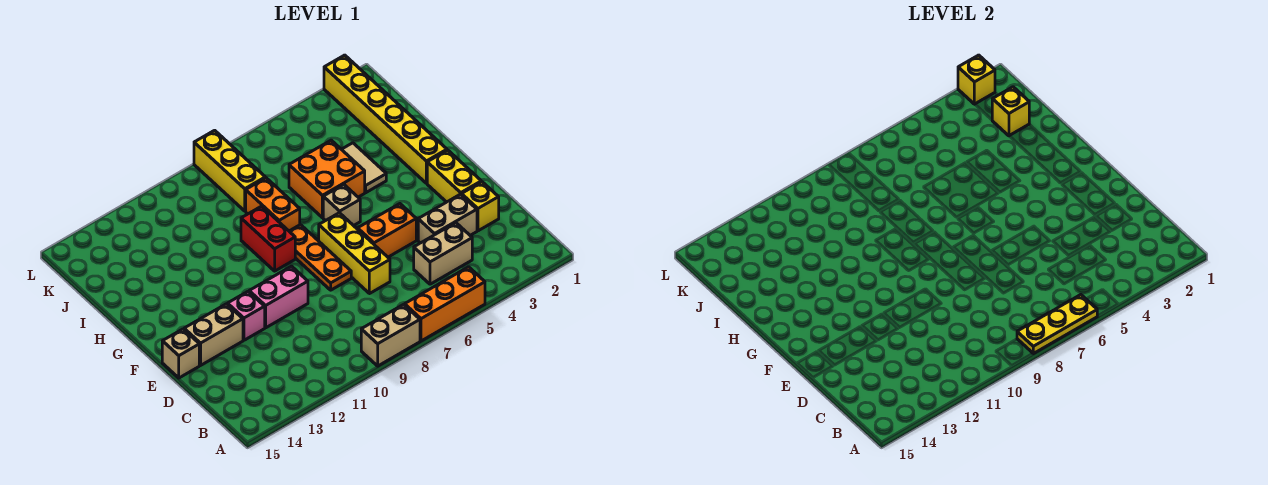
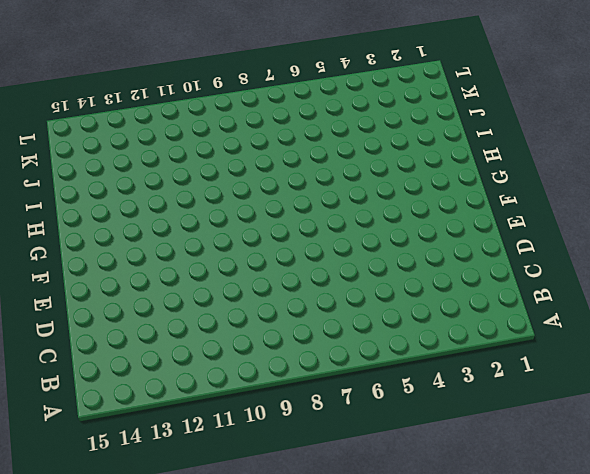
none -> orange brick A5:A7 level 1
none -> tan brick A8:A9 level 1
none -> tan brick C4:C5 level 1

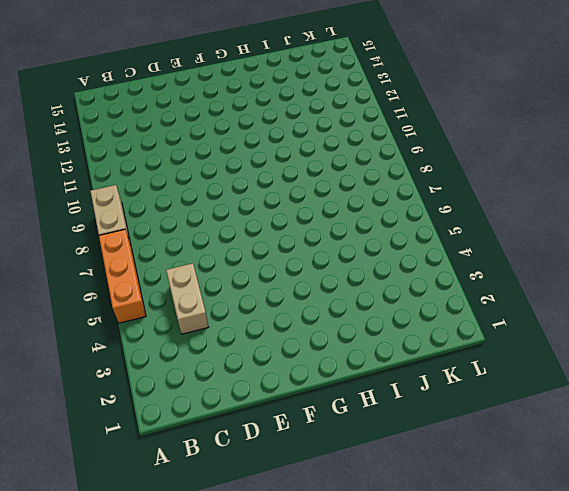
none -> yellow brick D2 level 1
none -> tan brick D3:D4 level 1
none -> yellow brick D7:F7 level 1

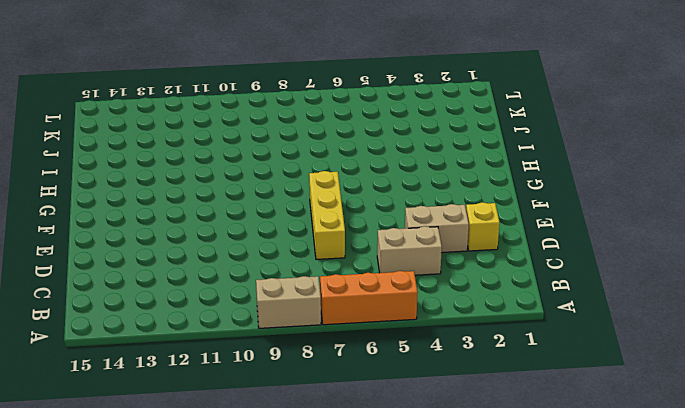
none -> yellow brick E2:F2 level 1
none -> orange brick E5:E6 level 1
none -> orange plate E8:G8 level 1

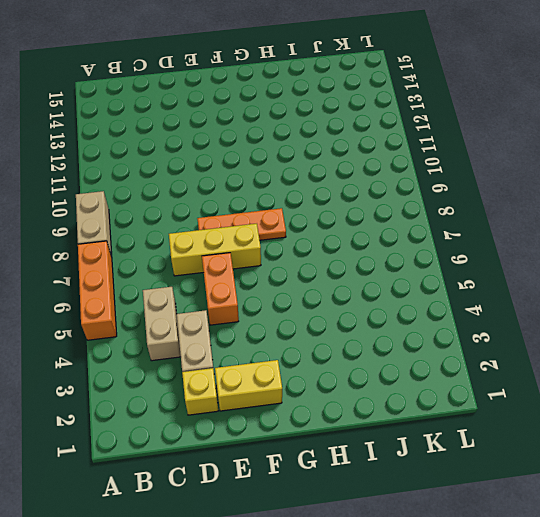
none -> pink brick E10:E11 level 1
none -> pink brick E12 level 1
none -> tan brick E13:E14 level 1

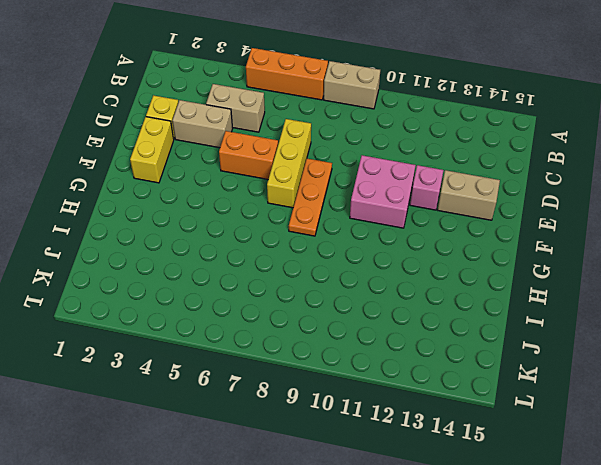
pink brick E10:F11 level 1 -> pink brick E10:E11 level 1
none -> tan brick E15 level 1
none -> yellow brick G2:L2 level 1
none -> tan brick G6 level 1

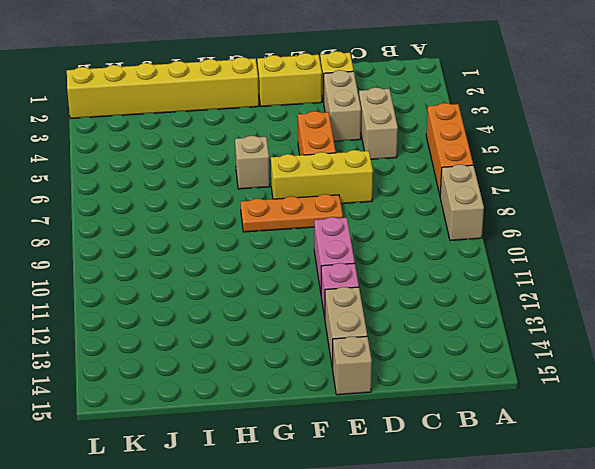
none -> red brick G9:H9 level 1
none -> tan tile H4:I4 level 1
none -> orange brick H5:I6 level 1

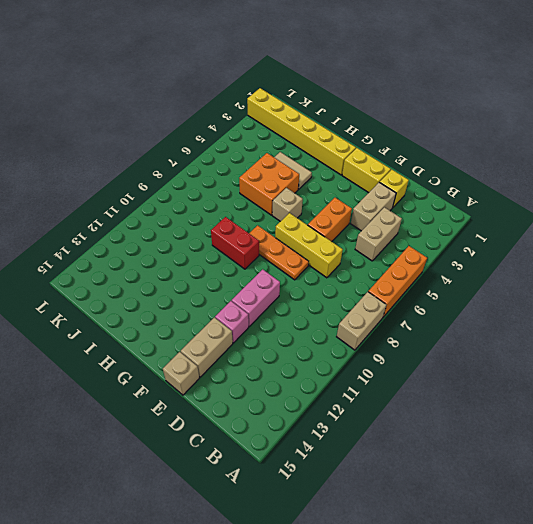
none -> orange brick H8:I8 level 1
none -> yellow brick J8:L8 level 1
none -> yellow plate A6:A8 level 2

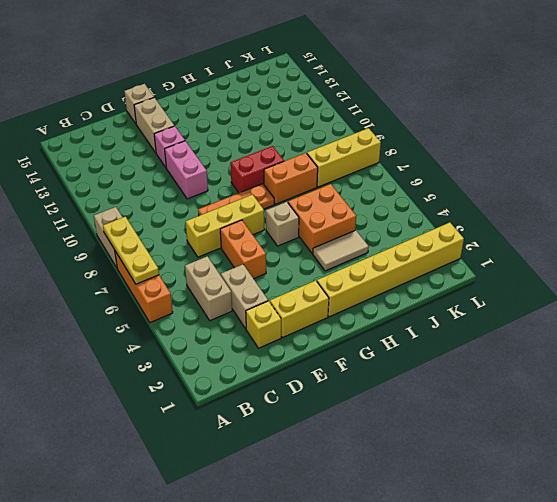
none -> yellow brick J2 level 2
none -> yellow brick L2 level 2

